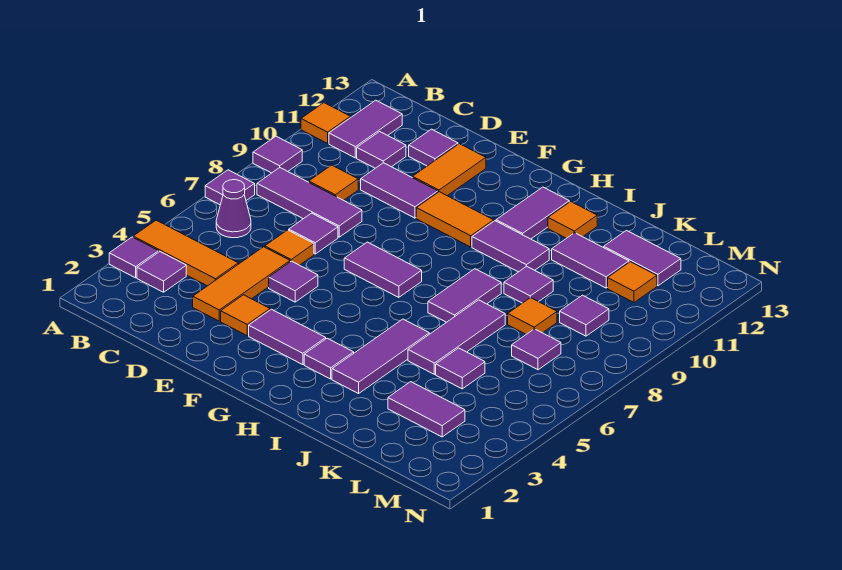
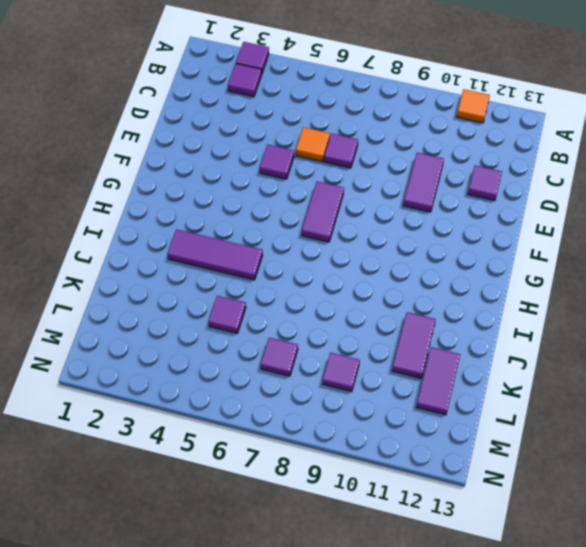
none -> orange tile A4:C4 level 1
none -> purple tile A7 level 1
none -> purple tile A9 level 1
none -> purple cone B6 level 1

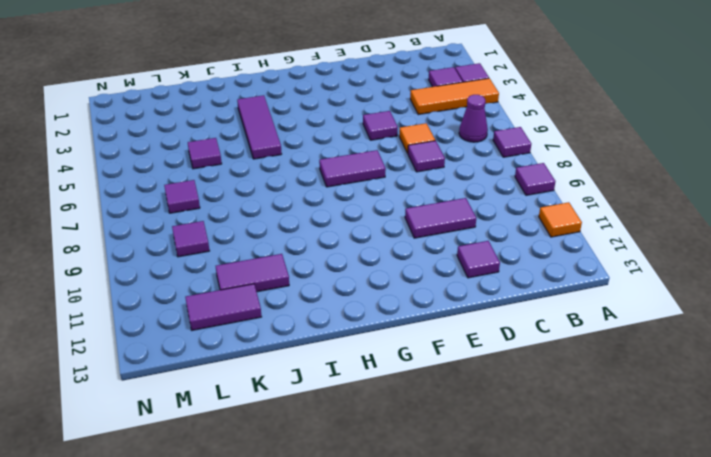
none -> purple tile B8:D8 level 1
none -> purple tile B11:B12 level 1
none -> orange tile C9 level 1
none -> purple tile C11 level 1

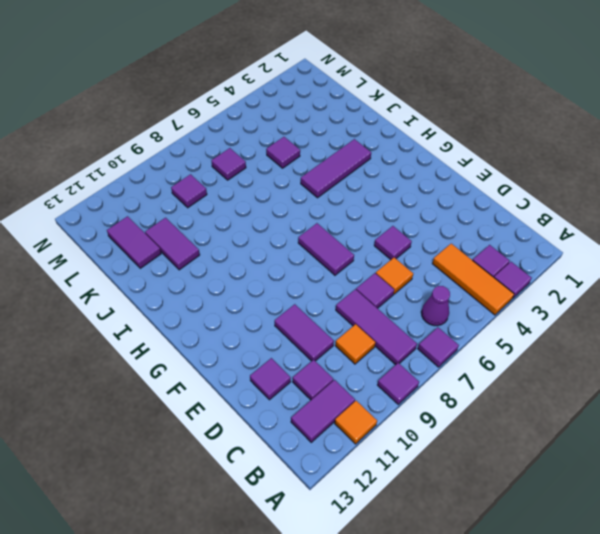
none -> orange tile D3:D5 level 1
none -> orange tile E3 level 1
none -> orange tile E11:E12 level 1
none -> purple tile F3:G3 level 1

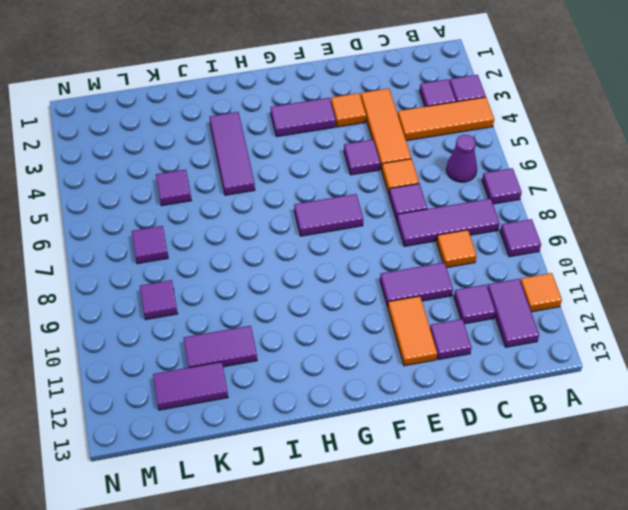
none -> orange tile F10:G10 level 1
none -> purple tile H3 level 1
none -> purple tile H10:I10 level 1
none -> purple tile H11:H12 level 1

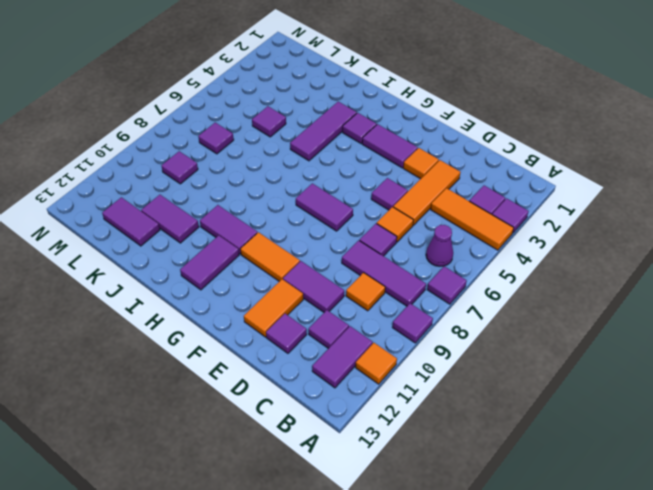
none -> purple tile I7:I8 level 1
none -> orange tile I12 level 1
none -> purple tile J5:J7 level 1
none -> purple tile J9 level 1

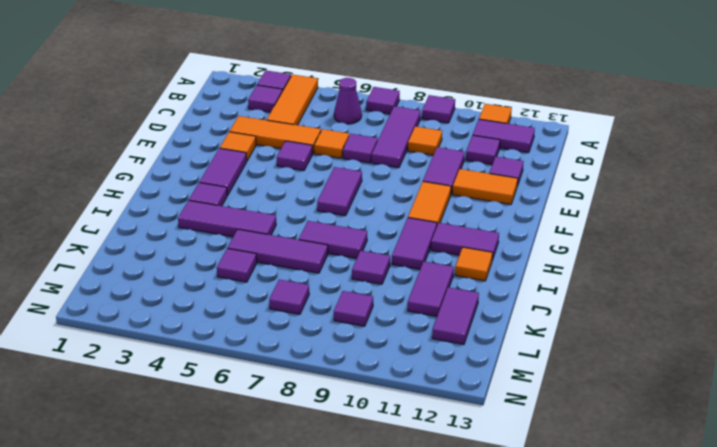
none -> purple tile K3:L3 level 1
none -> orange tile K8 level 1
none -> orange tile L11 level 1

